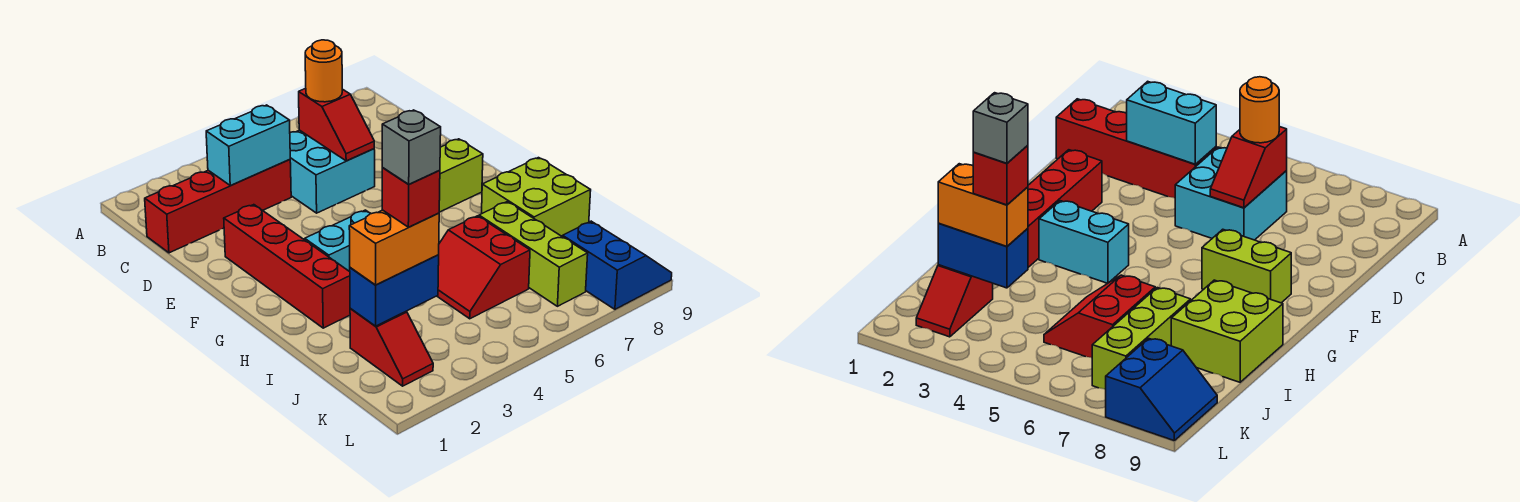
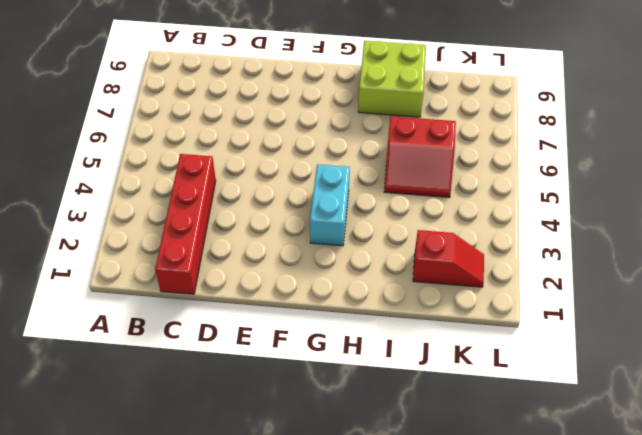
none -> cyan brick C5:D6 level 1
none -> red brick E2:H2 level 1
none -> lime brick F7:F8 level 1

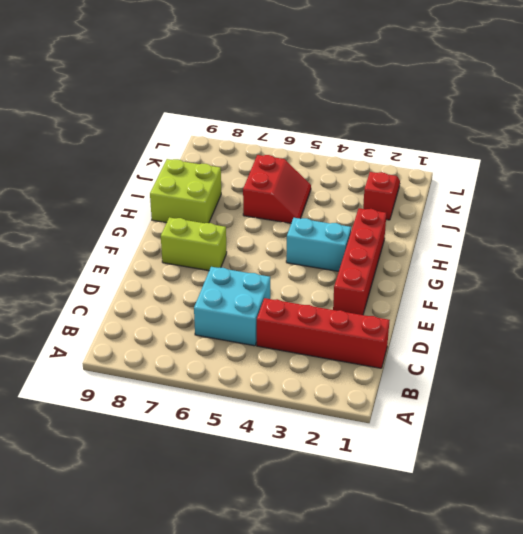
none -> lime brick I7:K7 level 1
none -> blue slope K8:L9 level 1 top 8
none -> cyan brick C3:C4 level 2

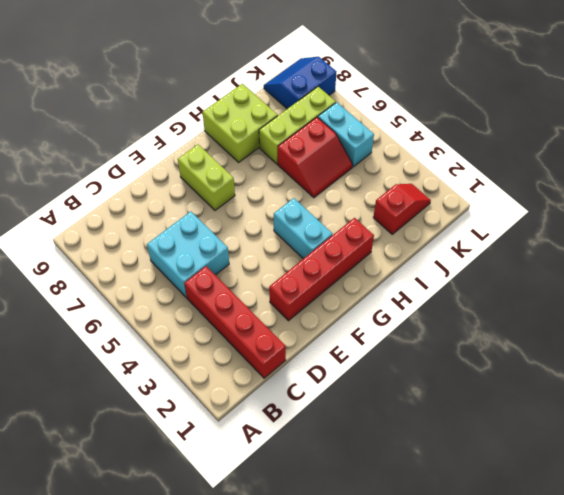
cyan brick K5:K6 level 1 -> cyan brick C3:C4 level 2
none -> red slope C6:D6 level 2 top C
none -> blue brick J2:J3 level 2
none -> orange round brick C6 level 3

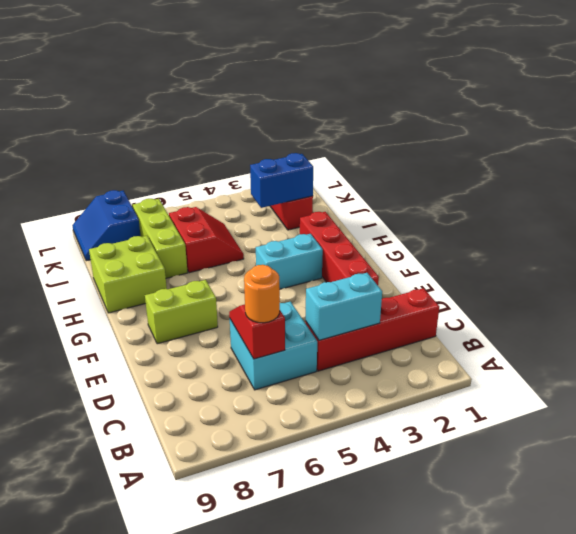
none -> orange brick J2:J3 level 3
none -> red brick J3 level 4
none -> grey brick J3 level 5

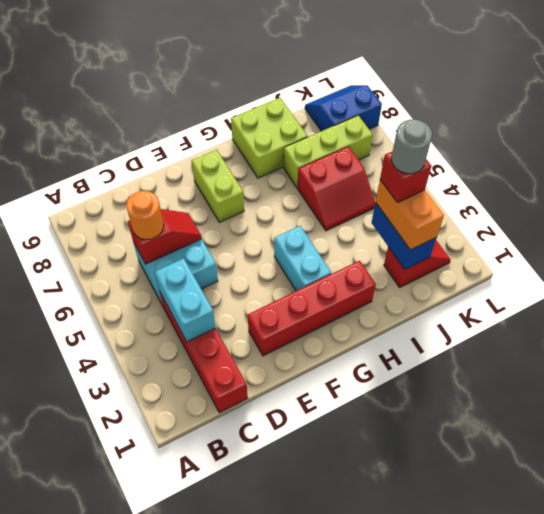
grey round brick J3 level 5 -> grey brick J3 level 5

